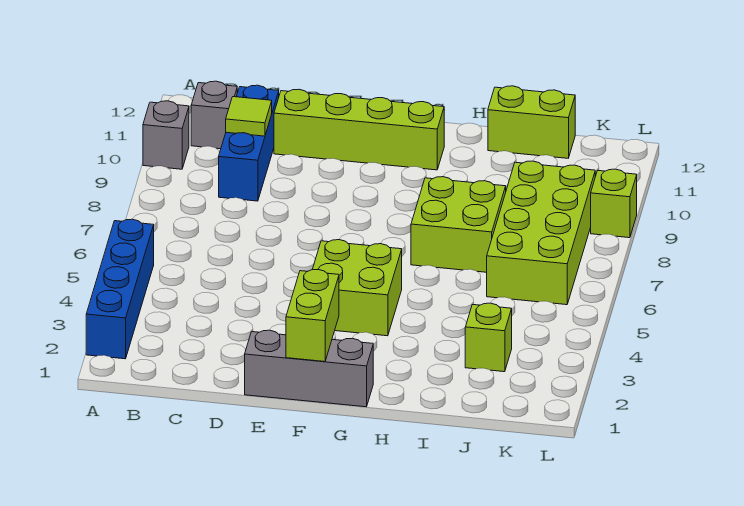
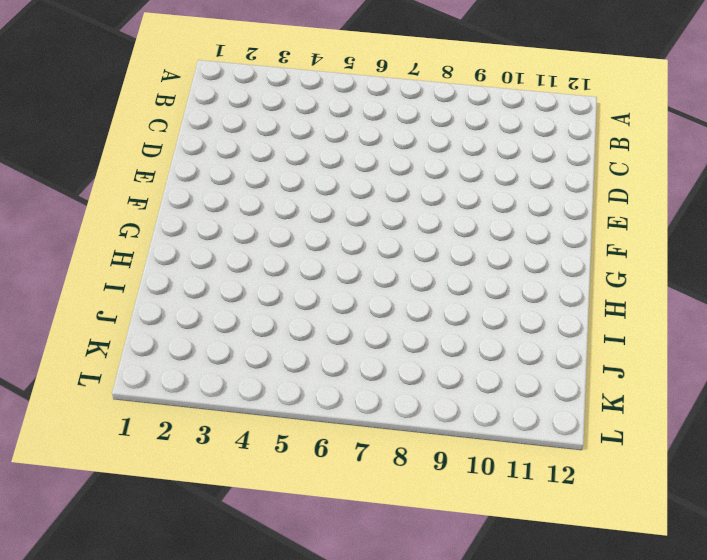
none -> blue brick A2:A5 level 1
none -> grey brick A10 level 1
none -> grey brick B11 level 1

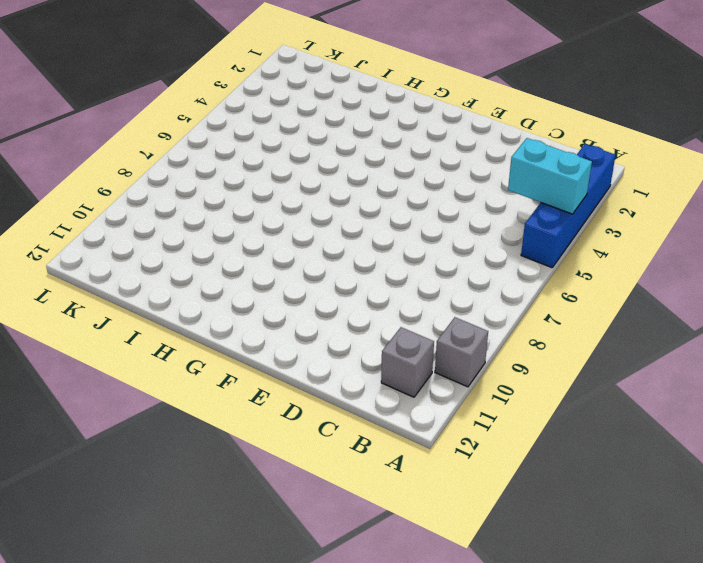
cyan brick A4:B4 level 2 -> none
none -> blue brick C9:C11 level 1
none -> lime brick D11:G11 level 1
none -> grey brick E1:G1 level 1

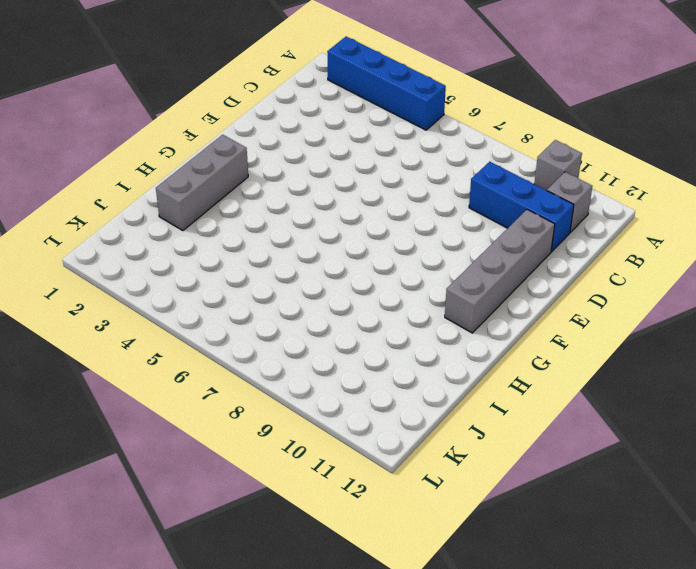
grey brick D11:G11 level 1 -> lime brick D11:G11 level 1
grey brick G2:I2 level 1 -> grey brick E1:G1 level 1
none -> lime brick F4:G5 level 1
none -> lime brick H7:I8 level 1
none -> lime brick I12:J12 level 1

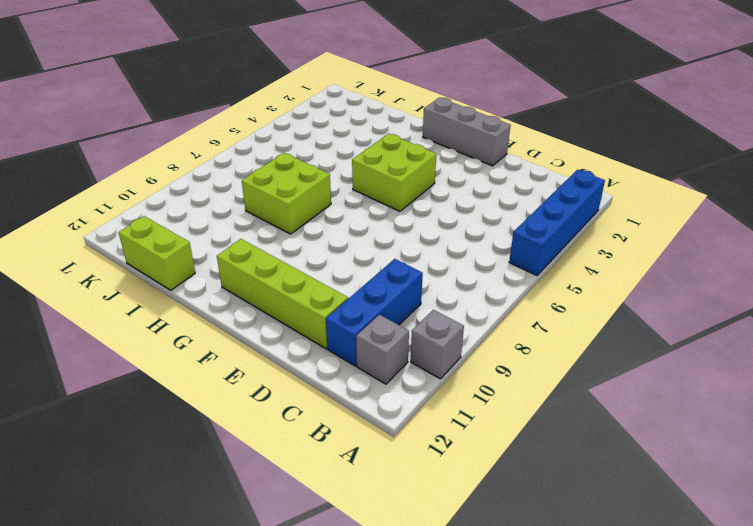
none -> lime brick J3 level 1
none -> lime brick J6:K9 level 1
none -> lime brick L9 level 1

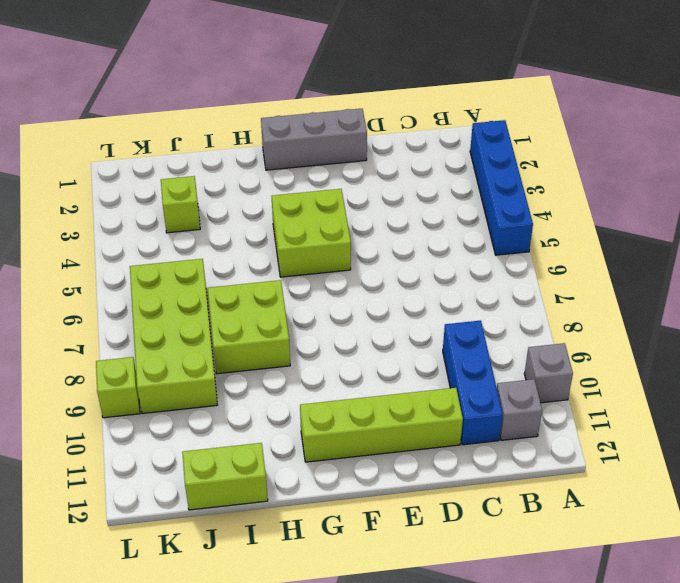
none -> lime tile C10 level 2
none -> lime brick F1:F2 level 2

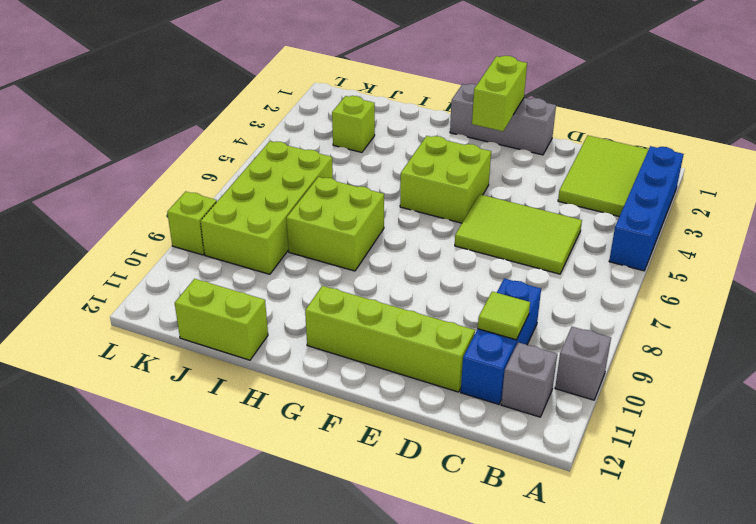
lime tile B1:C3 level 1 -> none
lime tile C5:E6 level 1 -> none

